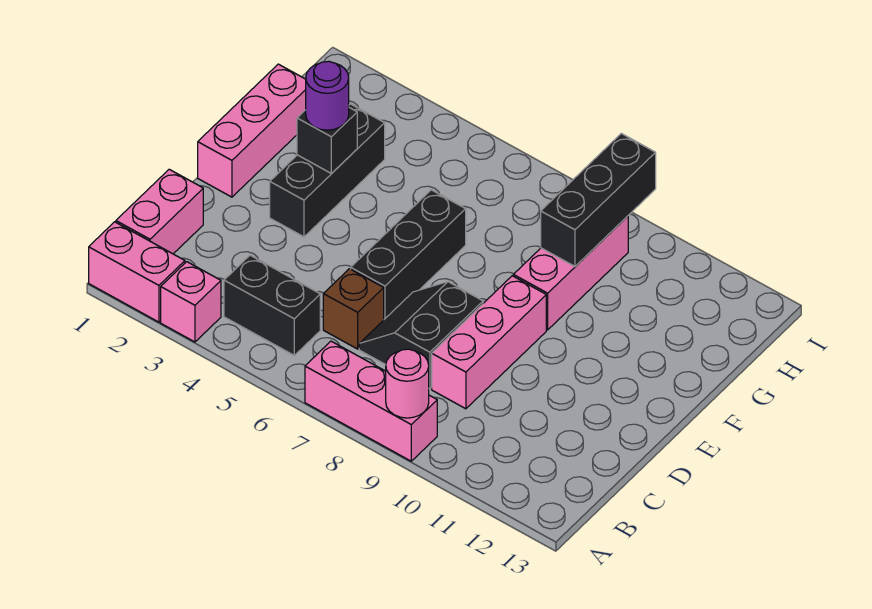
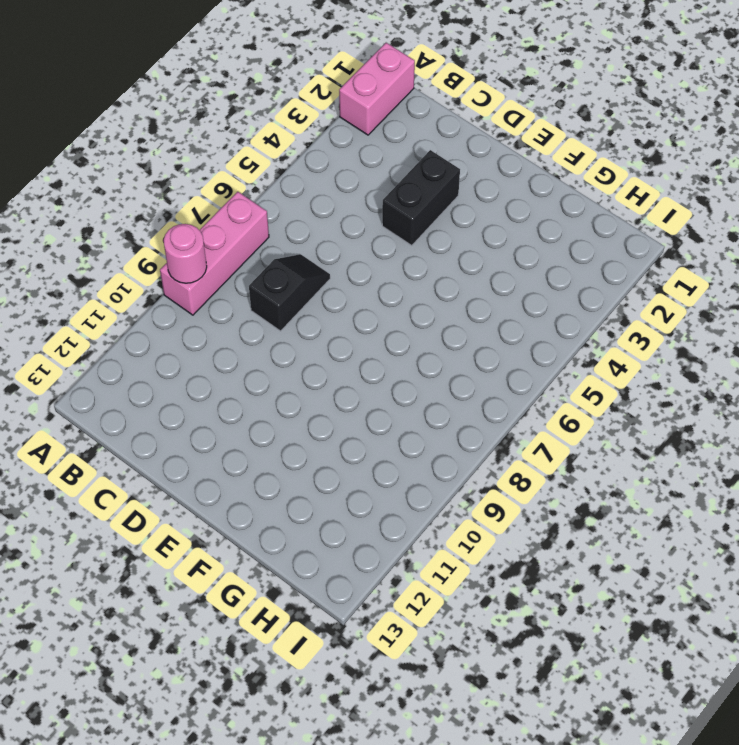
black slope C7:C8 level 1 top 8 -> black slope C7:D8 level 1 top 8
black brick D3:D4 level 1 -> black brick B4:B5 level 1
none -> pink brick A3 level 1
none -> pink brick B1:C1 level 1
none -> brown brick C6 level 1

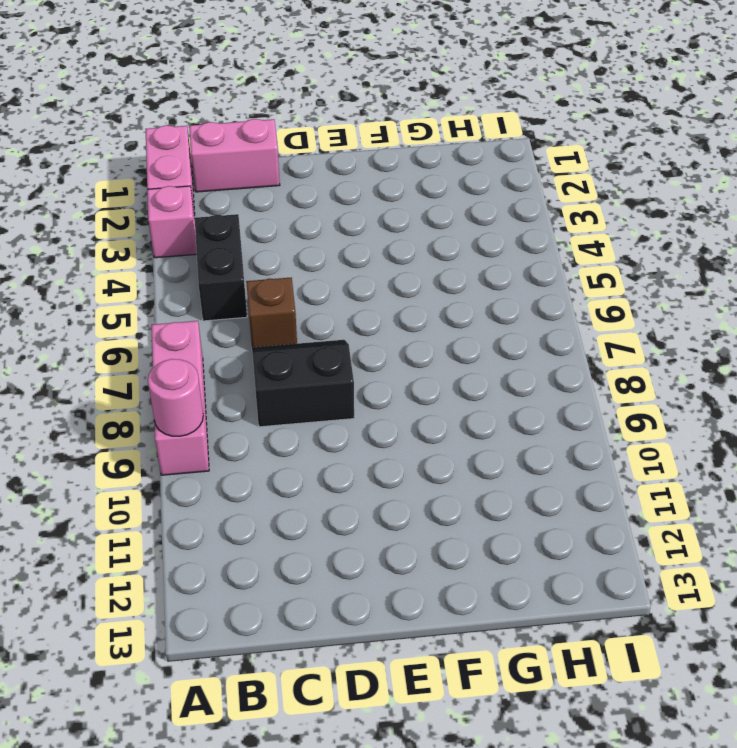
none -> pink brick C9:E9 level 1
none -> black brick D6:F6 level 1
none -> pink brick E1:G1 level 1

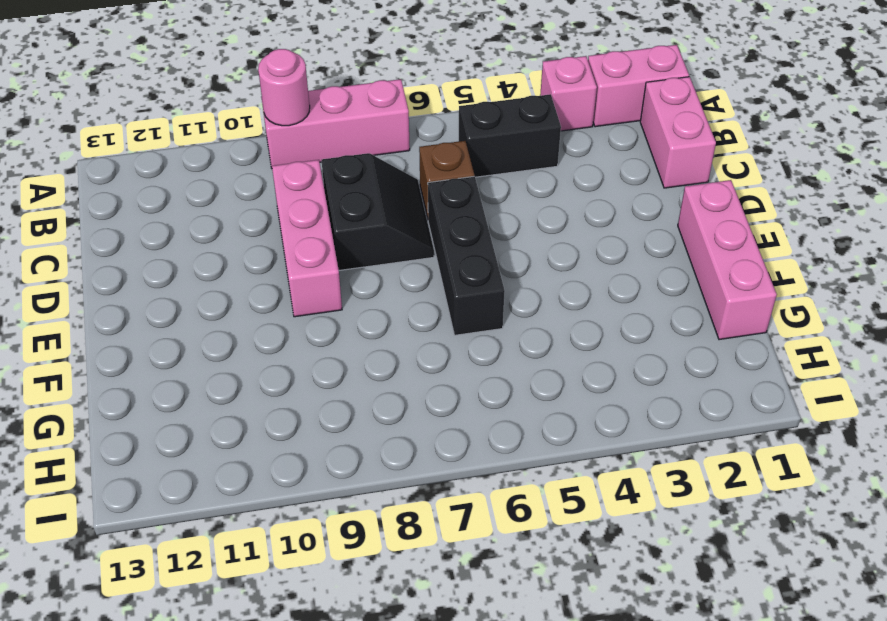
none -> black brick E3:G3 level 1
none -> pink brick F9:H9 level 1
none -> black brick F3 level 2

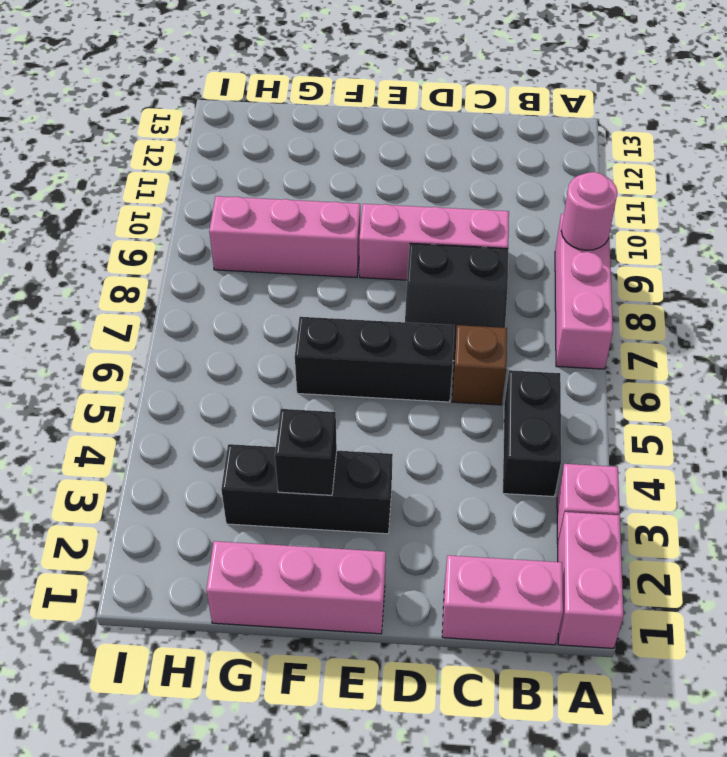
none -> black brick G9:I9 level 2
none -> purple round brick F3 level 3

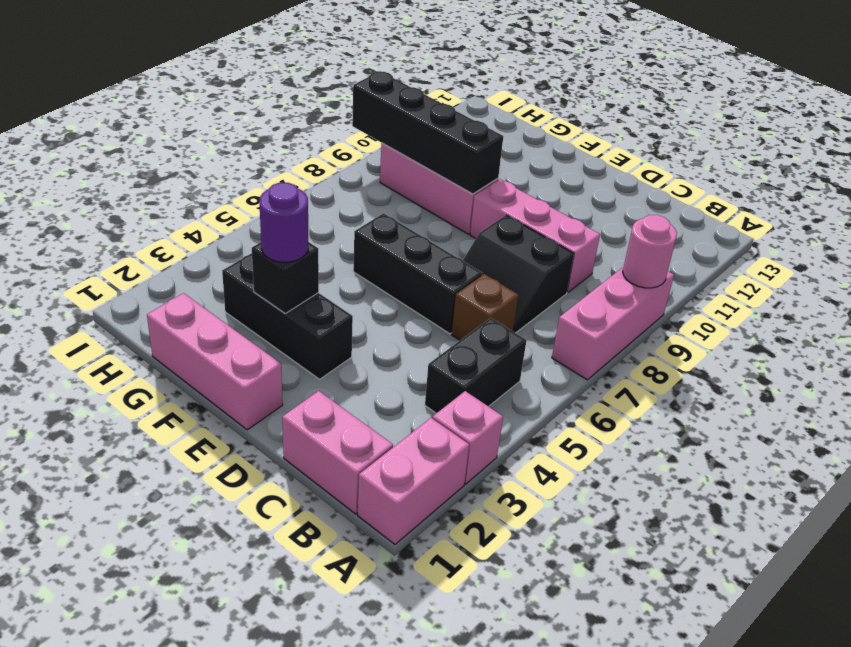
black brick F9:I9 level 2 -> black brick G9:I9 level 2

